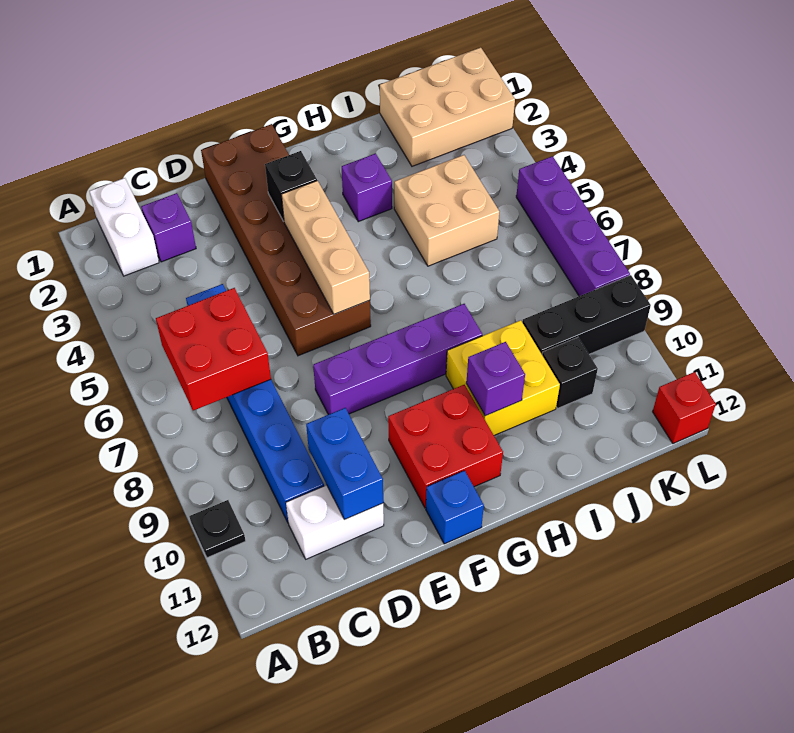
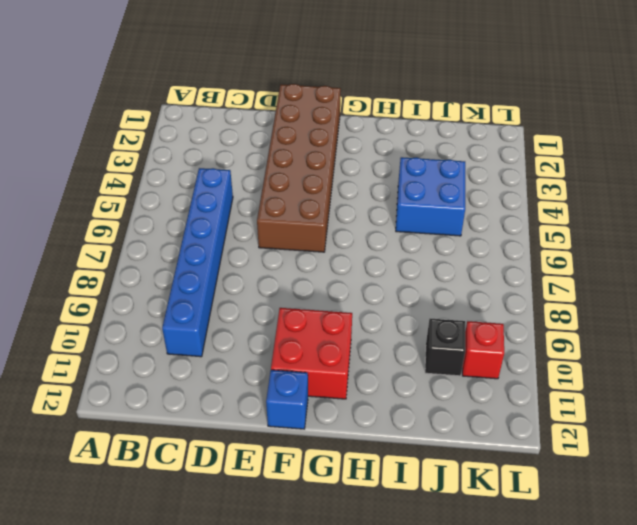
blue brick I4:J5 level 1 -> tan brick I4:J5 level 1
red brick K10 level 1 -> red brick L12 level 1
none -> black plate A10 level 1
none -> white brick B1:B2 level 1
none -> purple brick C2 level 1

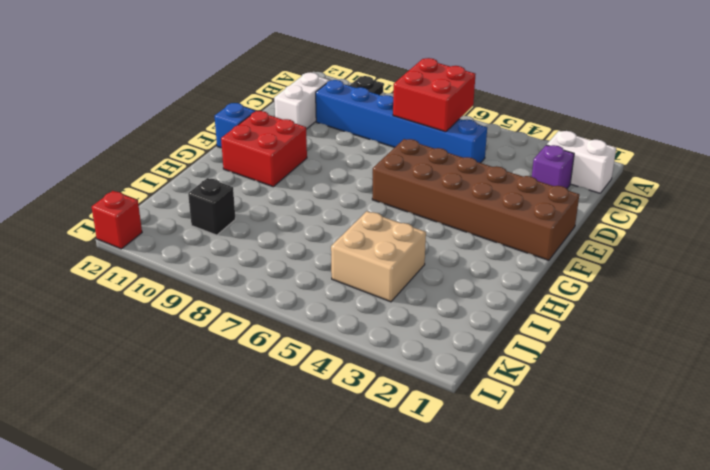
none -> purple brick E8:H8 level 1
none -> purple brick H3 level 1
none -> yellow brick H9:I10 level 1

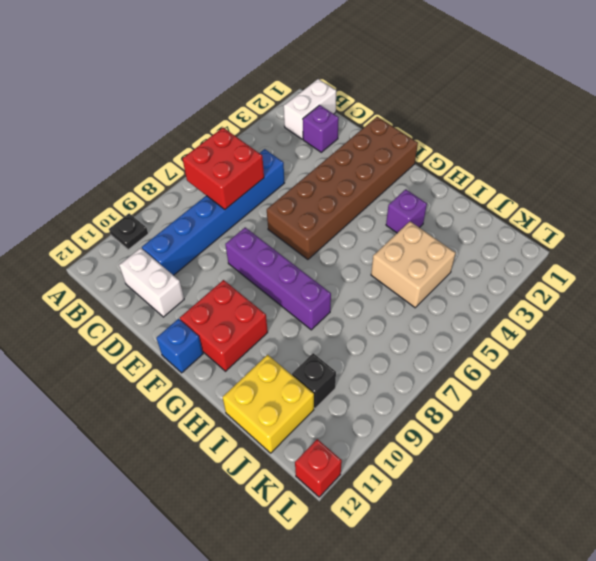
yellow brick I11:J12 level 1 -> yellow brick H9:I10 level 1
none -> tan brick J1:L2 level 1
none -> black brick J9:L9 level 1
none -> purple brick L5:L8 level 1

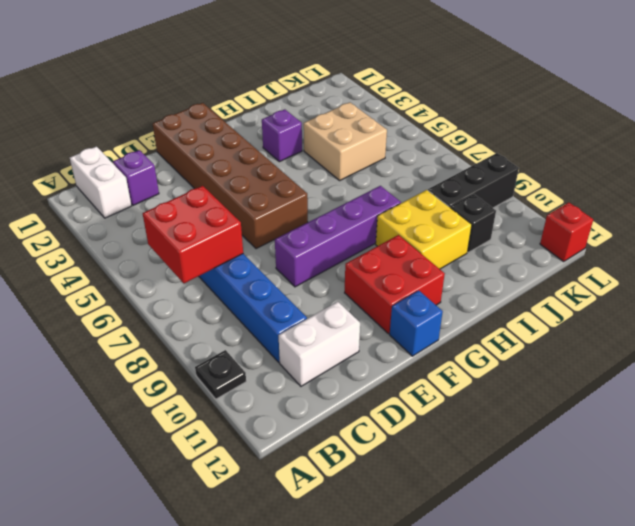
none -> tan brick J1:L2 level 1
none -> purple brick L5:L8 level 1
none -> blue brick D10:D11 level 2

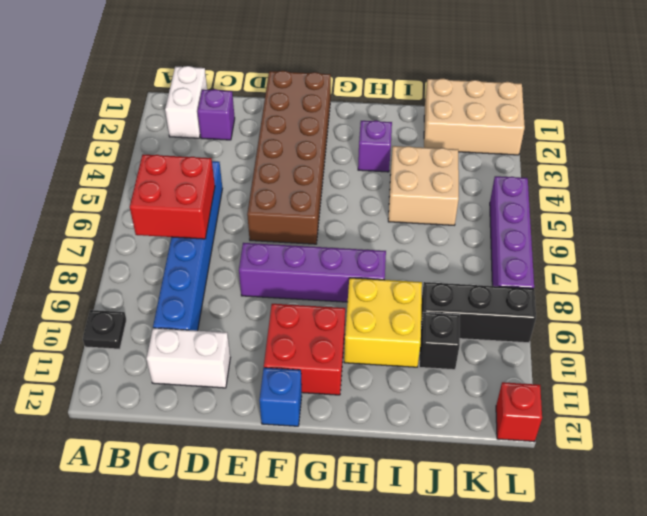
none -> blue brick D10:D11 level 2
none -> black brick F3 level 2
none -> tan brick F4:F6 level 2

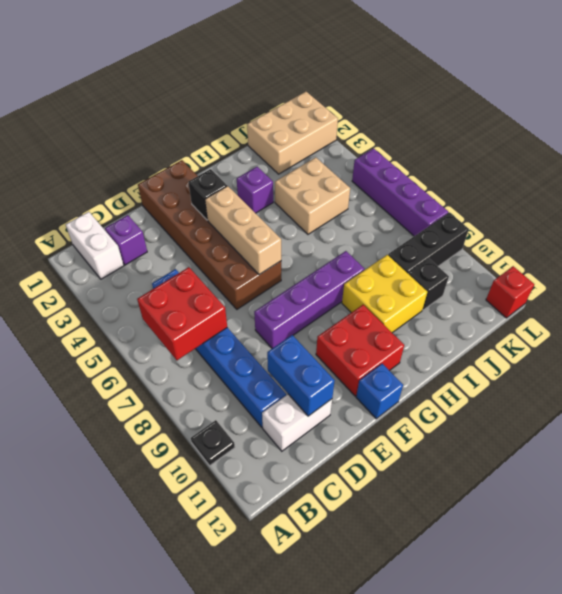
none -> purple brick H10 level 2

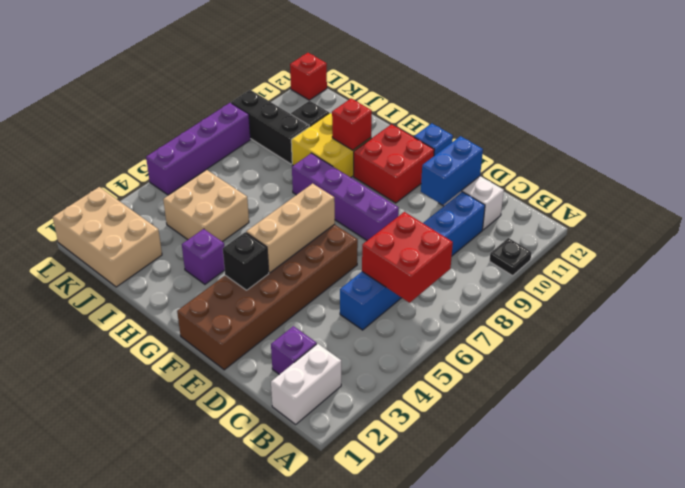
red brick H10 level 2 -> purple brick H10 level 2

